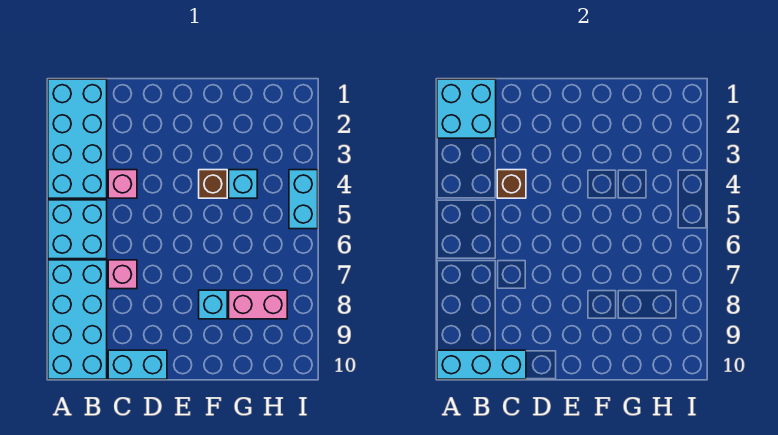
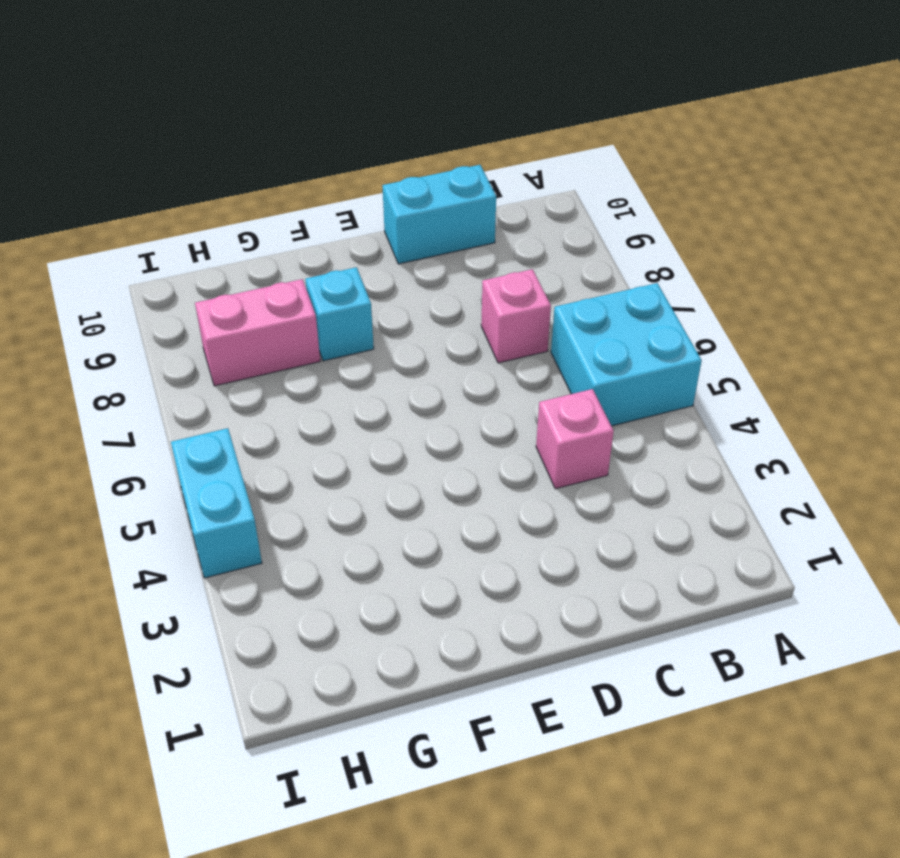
none -> cyan brick A1:B4 level 1
none -> cyan brick A7:B10 level 1
none -> brown brick F4 level 1

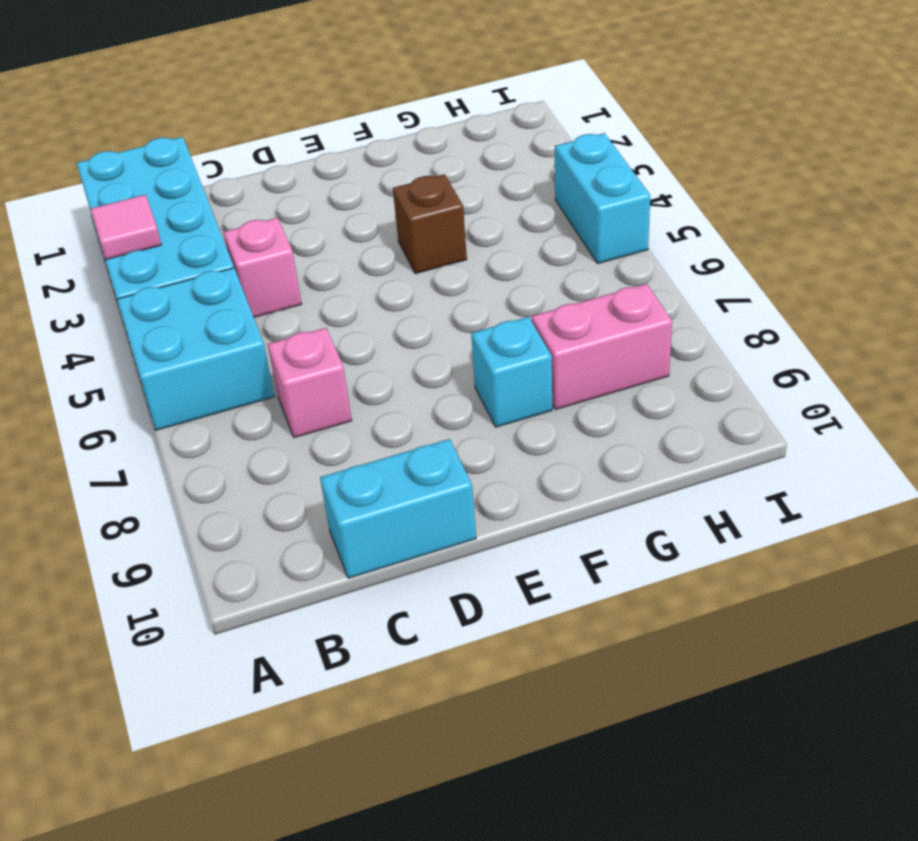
pink tile A3 level 2 -> none
none -> cyan brick A7:B10 level 1
none -> cyan brick G4 level 1
none -> cyan brick A1:B2 level 2

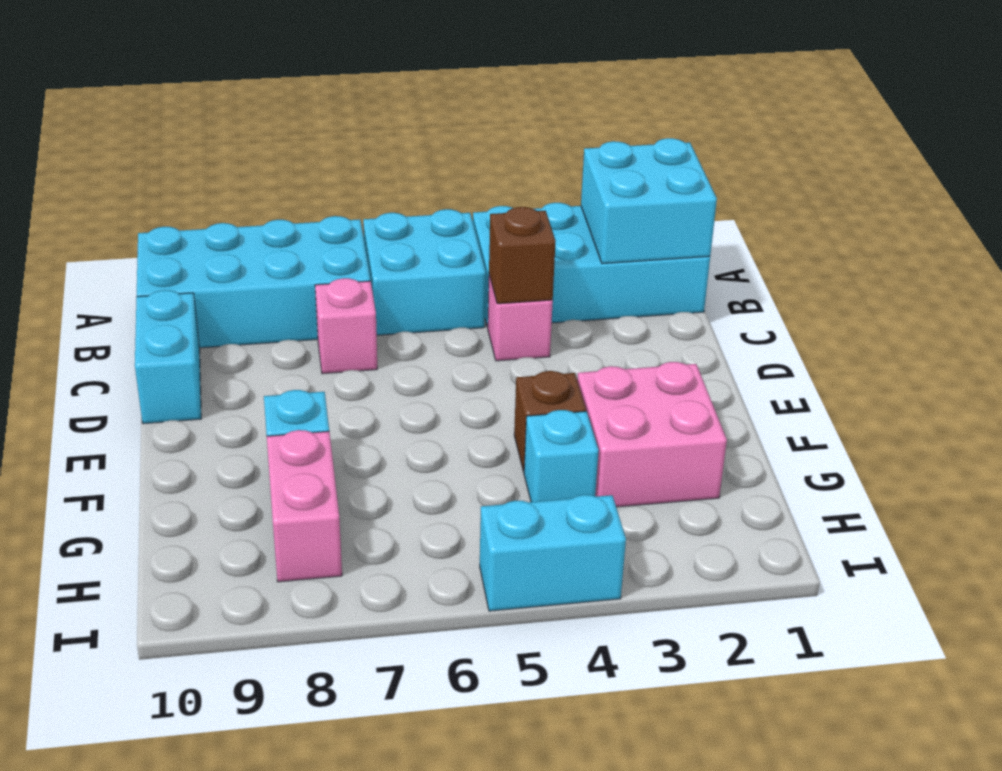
pink brick F2:G3 level 1 -> none
none -> cyan brick A10:C10 level 2

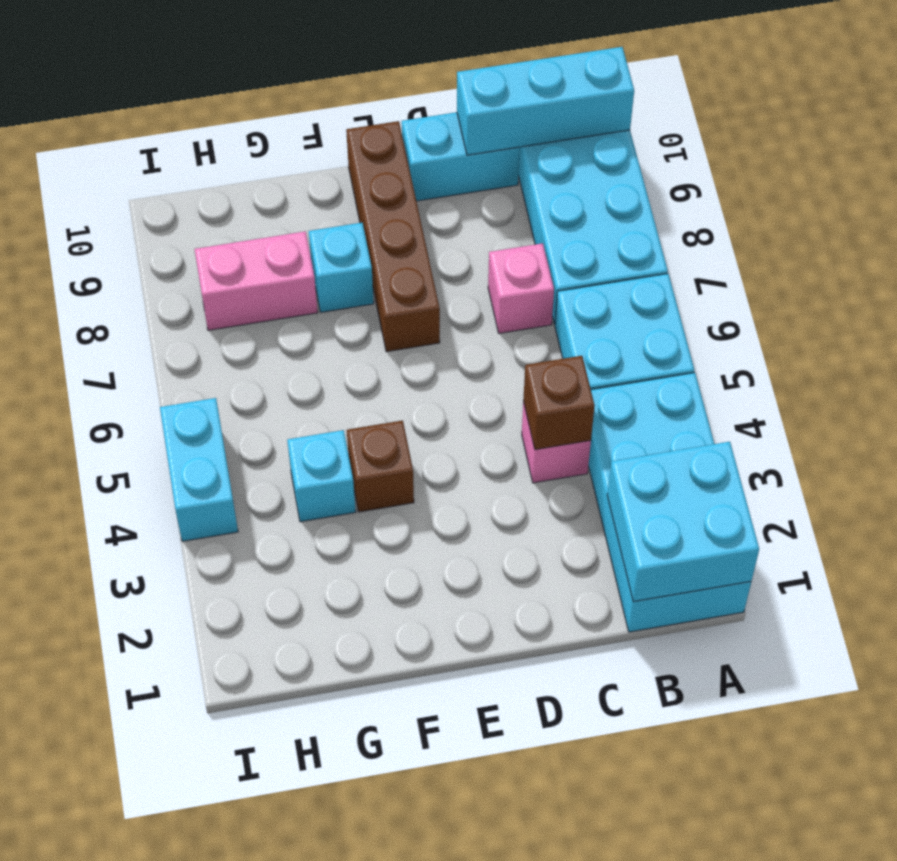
brown brick E7:E10 level 1 -> none

